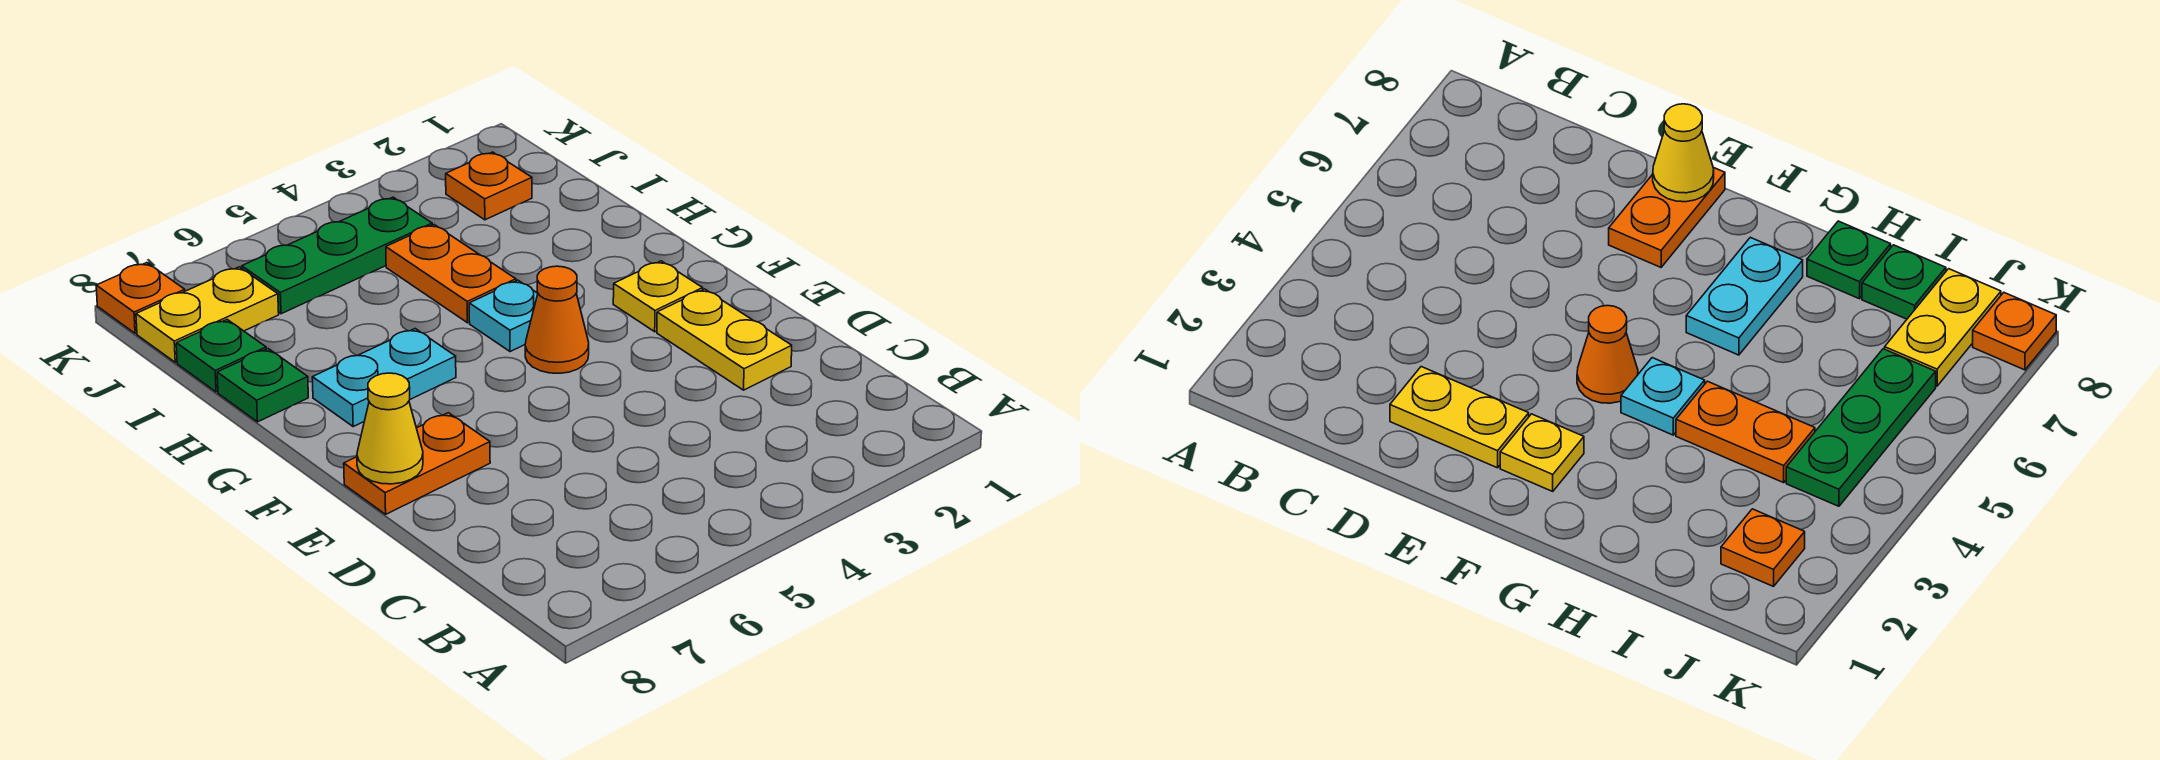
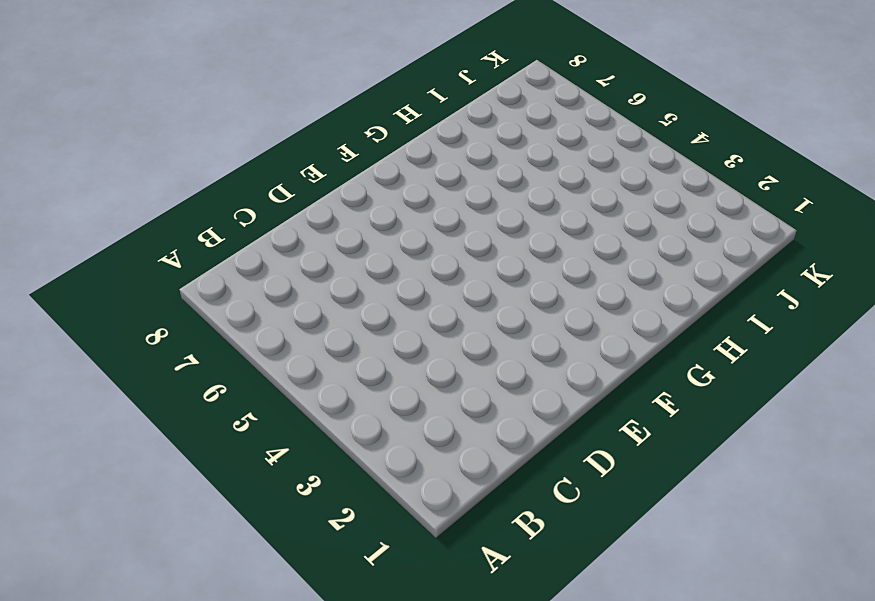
none -> yellow plate D2:E2 level 1
none -> orange plate E7:E8 level 1
none -> yellow plate F2 level 1

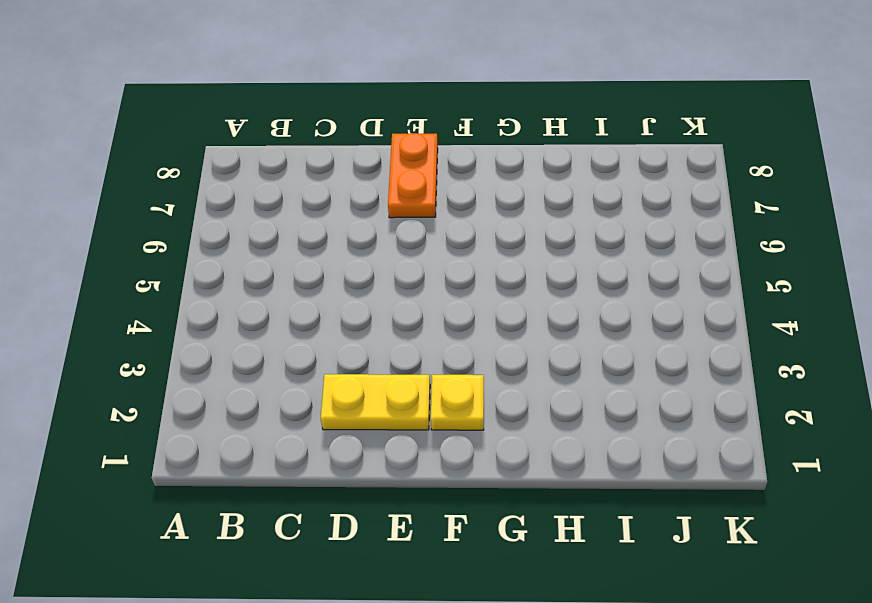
none -> orange cone F4 level 1
none -> cyan plate G4 level 1
none -> cyan plate G6:G7 level 1

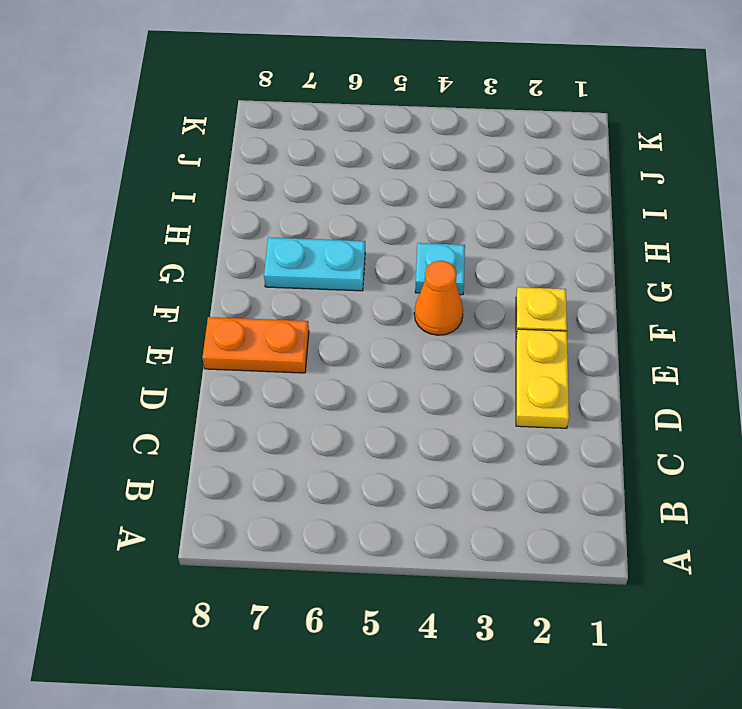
none -> orange plate H4:I4 level 1
none -> green plate H8 level 1
none -> green plate I8 level 1

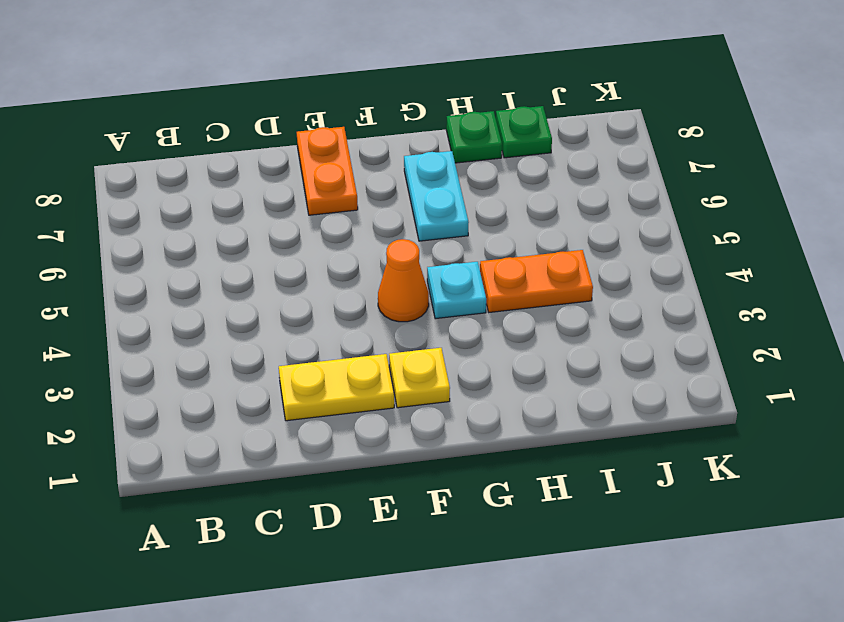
none -> orange plate J2 level 1
none -> green plate J4:J6 level 1
none -> yellow plate J7:J8 level 1

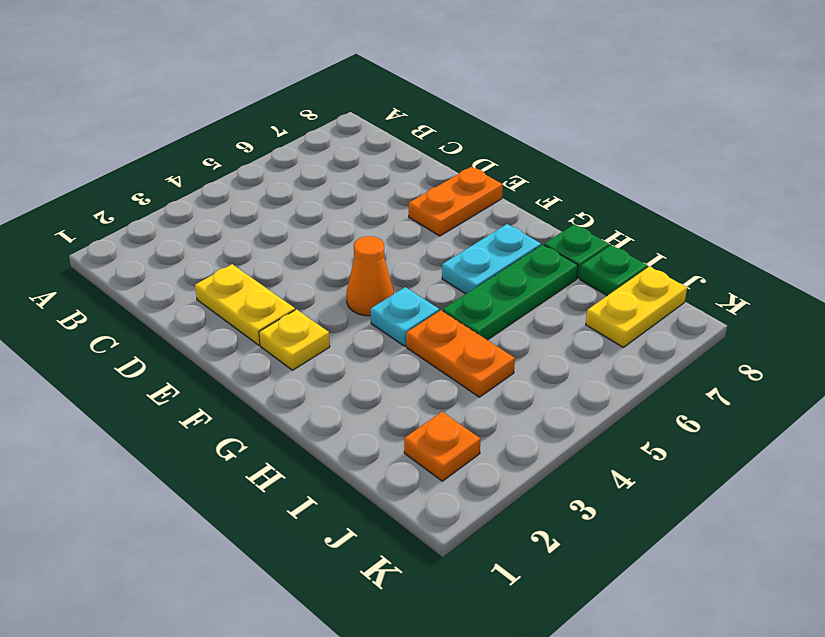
green plate H5:H7 level 1 -> green plate J4:J6 level 1
none -> orange plate K8 level 1
none -> yellow cone E8 level 2

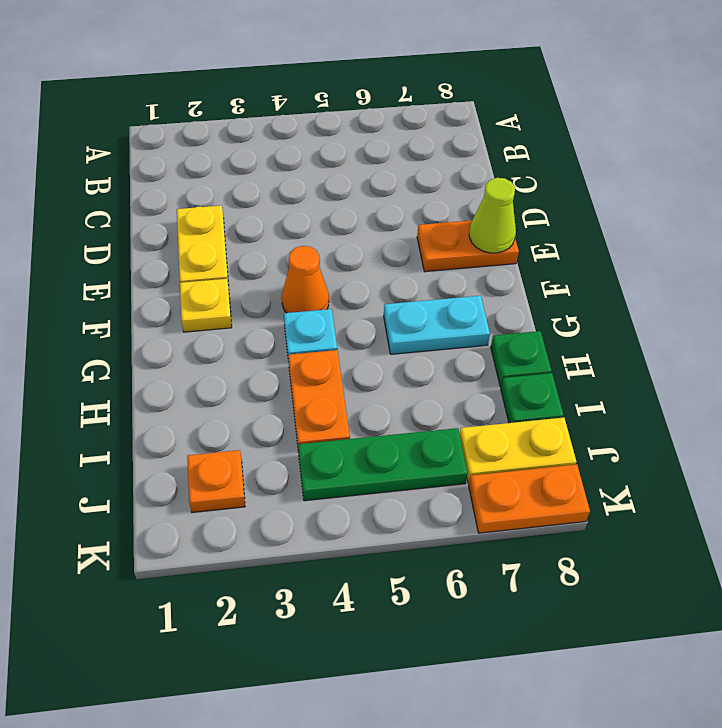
lime cone E8 level 2 -> yellow cone E8 level 2
orange plate K7:K8 level 1 -> orange plate K8 level 1

